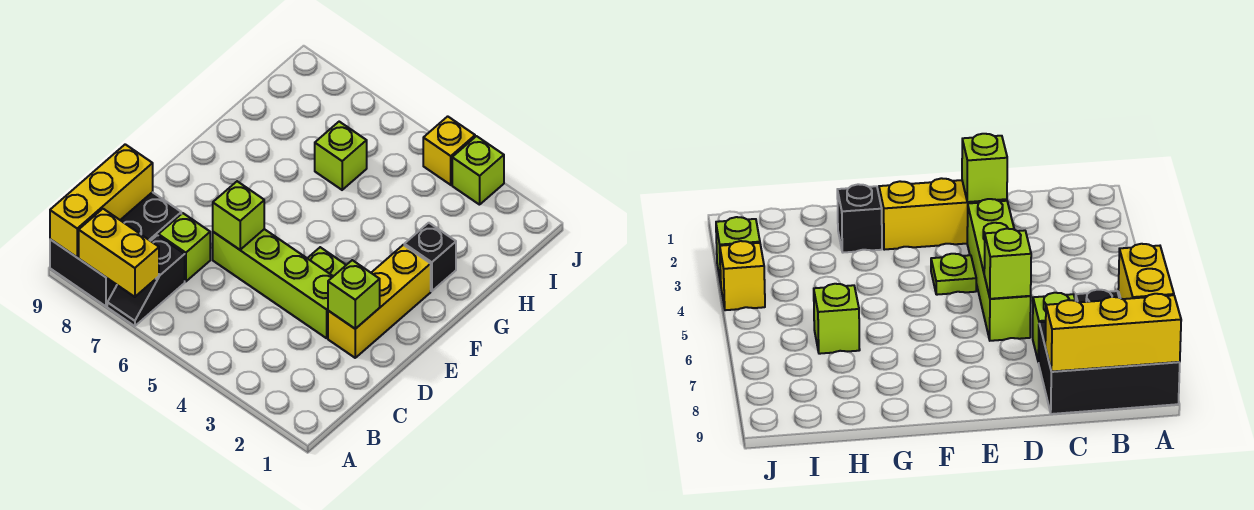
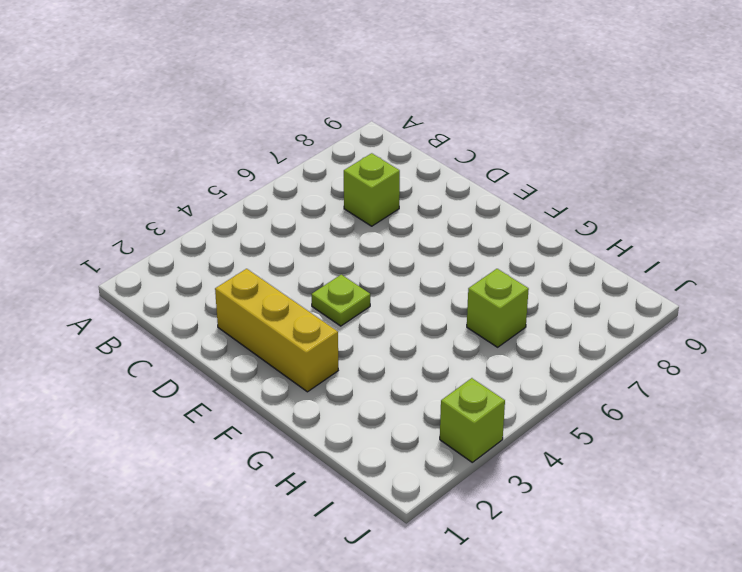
none -> black slope A7:B7 level 1 top B
none -> black brick A8:C9 level 1
none -> lime brick D3:D6 level 1

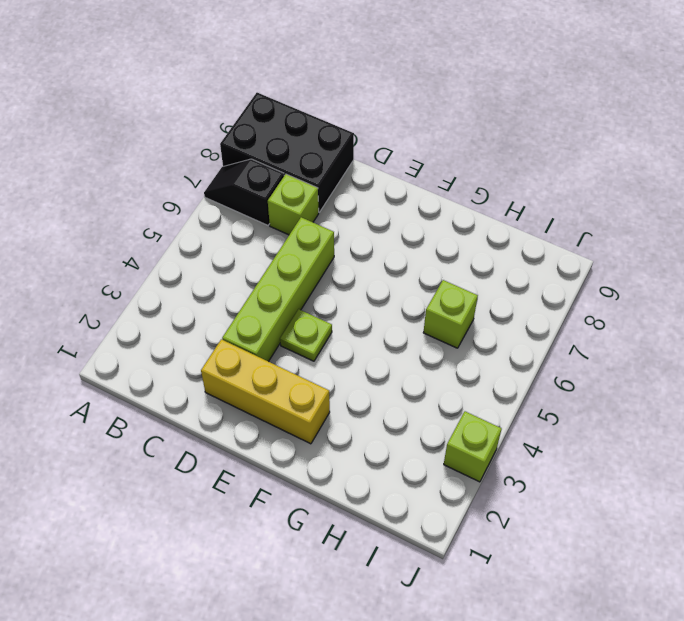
none -> black brick G2 level 1
none -> yellow brick J4 level 1
none -> yellow brick A7:A8 level 2

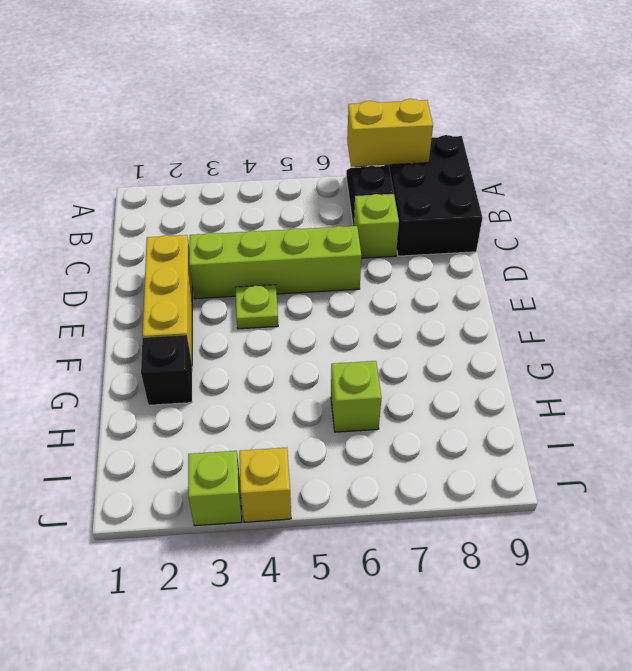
none -> yellow brick A9:C9 level 2
none -> lime brick D2 level 2
none -> lime brick D6 level 2

